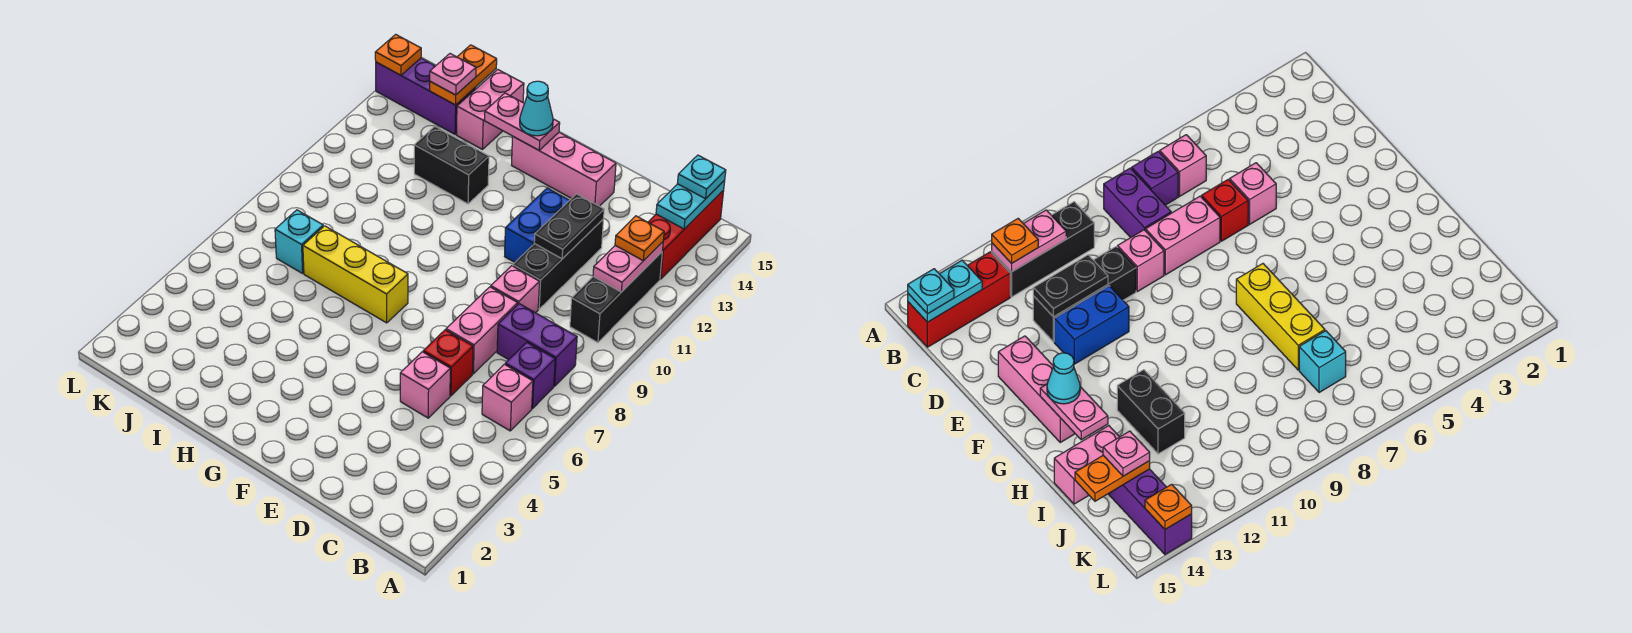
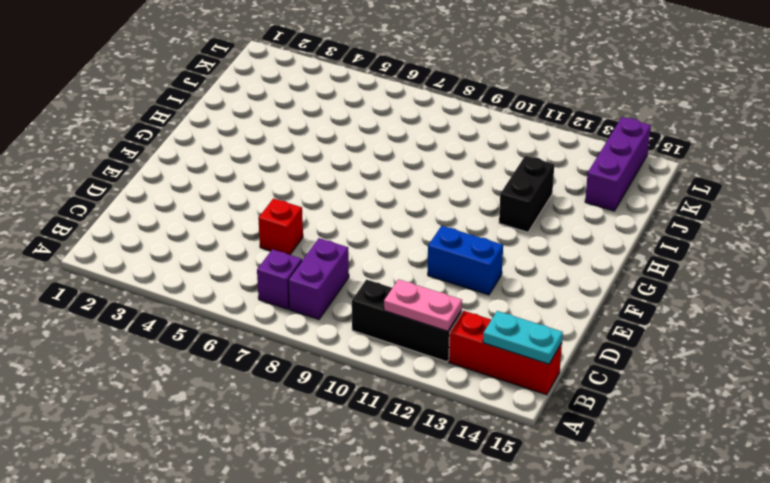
none -> pink brick B6 level 1
none -> pink brick D5 level 1
none -> pink brick D7:D8 level 1

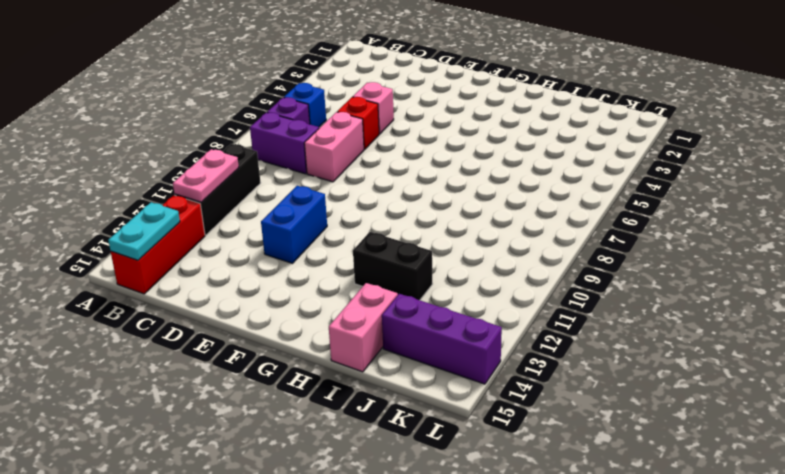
blue brick B6 level 1 -> pink brick B6 level 1
none -> pink brick D9 level 1
none -> black brick D10:D12 level 1
none -> pink brick E14:G14 level 1

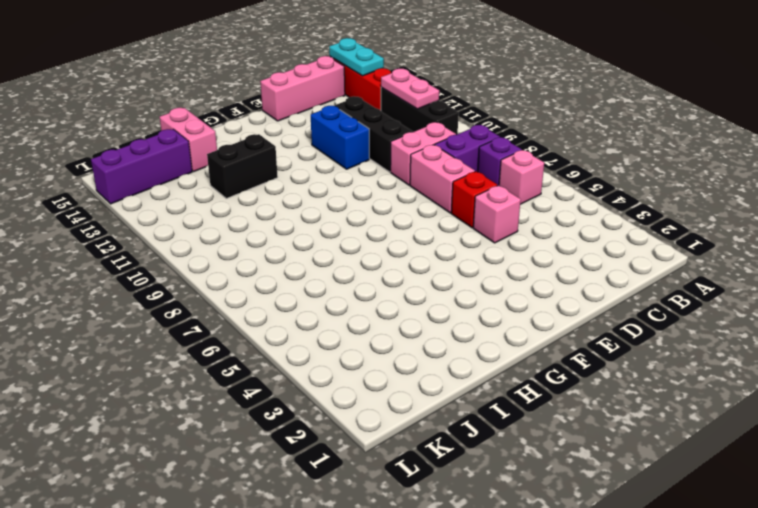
pink brick C9:D9 level 1 -> pink brick D9 level 1
pink brick C15:E15 level 1 -> pink brick E14:G14 level 1
none -> yellow brick G7:I7 level 1
none -> cyan brick J7 level 1
none -> black plate D11:D12 level 2

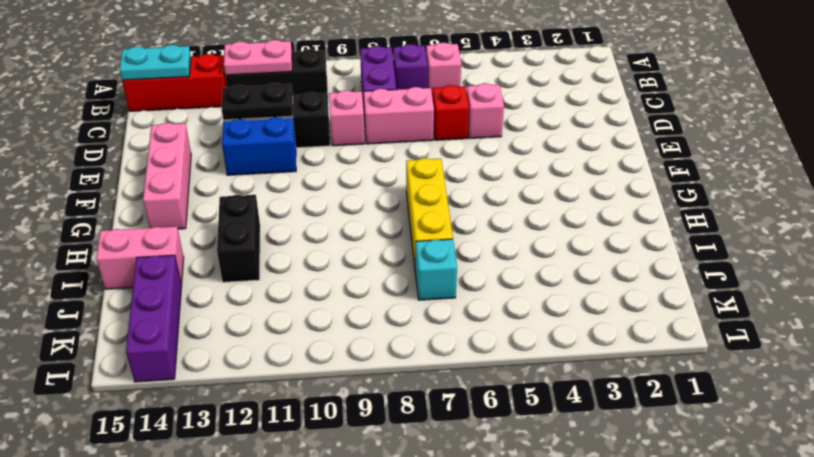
none -> pink plate G14:H14 level 2
none -> orange plate J14:J15 level 2
none -> orange plate L14 level 2

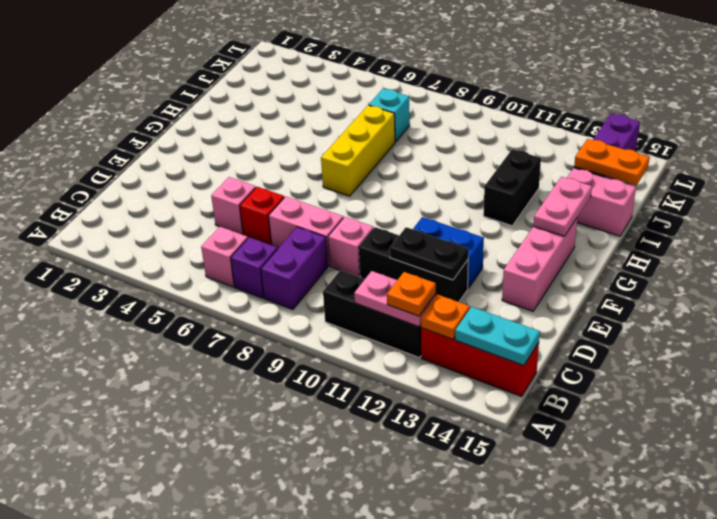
orange plate B13 level 2 -> orange plate L14 level 2
none -> cyan plate B15 level 3
none -> cyan cone G14 level 3
none -> pink plate J14 level 3

